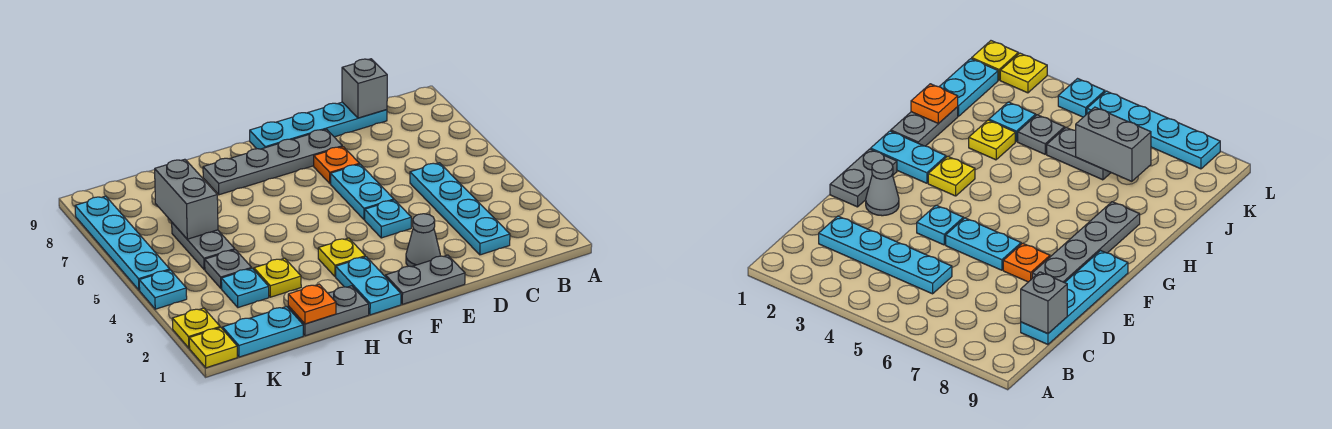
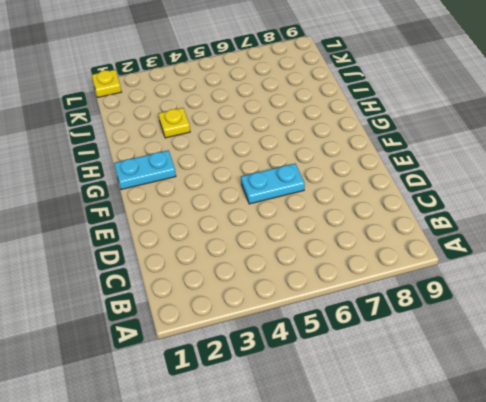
none -> cyan plate C2:C5 level 1
none -> cyan plate C9:F9 level 1
none -> grey plate E1:F1 level 1

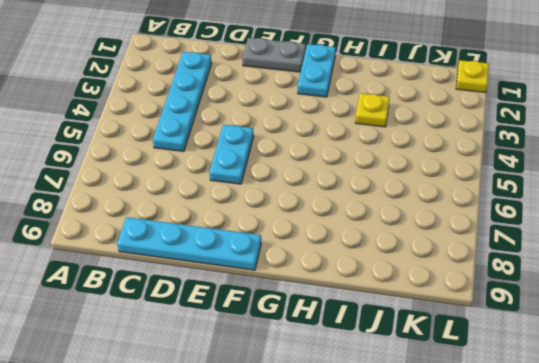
none -> grey cone E2 level 1
none -> cyan plate E4 level 1
none -> orange plate E7 level 1

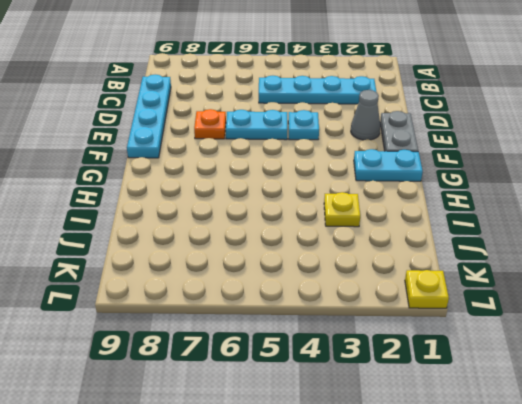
none -> grey plate E8:H8 level 1
none -> yellow plate G3 level 1
none -> grey plate H1:I1 level 1

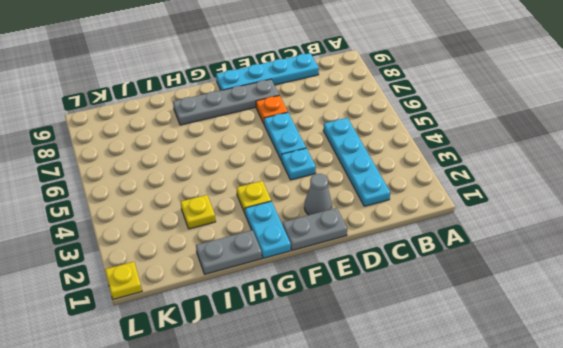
none -> cyan plate J1:K1 level 1
none -> cyan plate J3 level 1
none -> grey plate J4 level 1

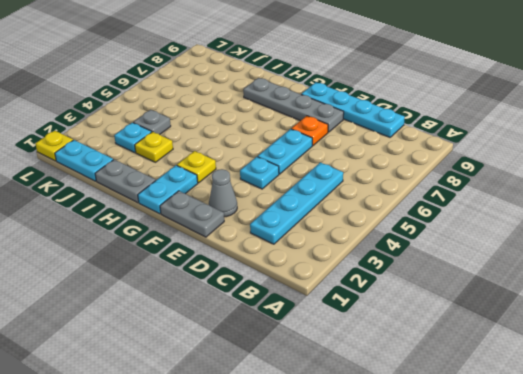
none -> grey plate J5:J6 level 1
none -> yellow plate L2 level 1
none -> cyan plate L4 level 1

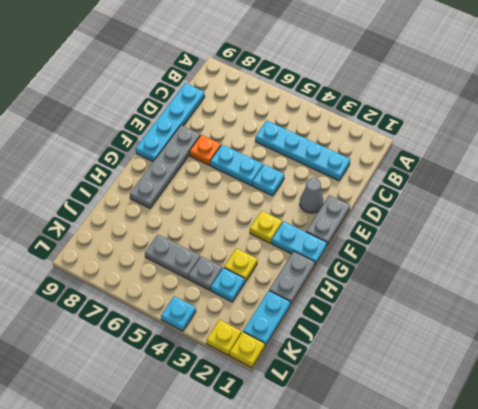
none -> cyan plate L5:L8 level 1
none -> grey brick C9 level 2
none -> orange plate I1 level 2

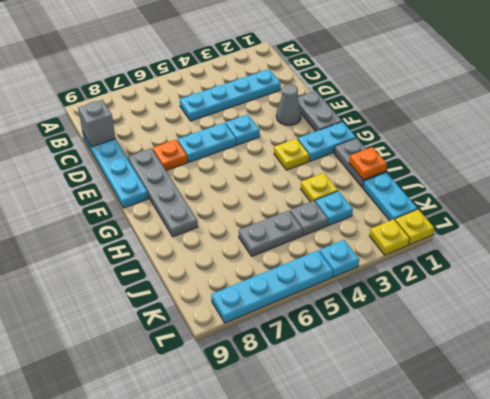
none -> grey brick J6:J7 level 2

